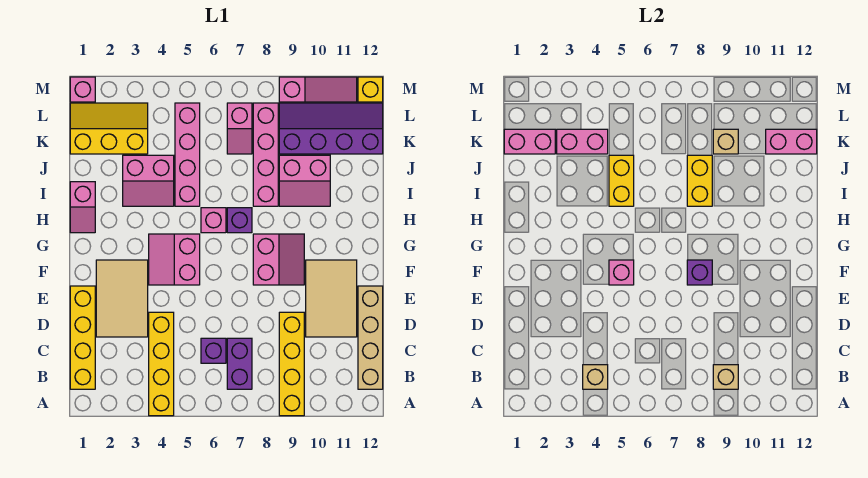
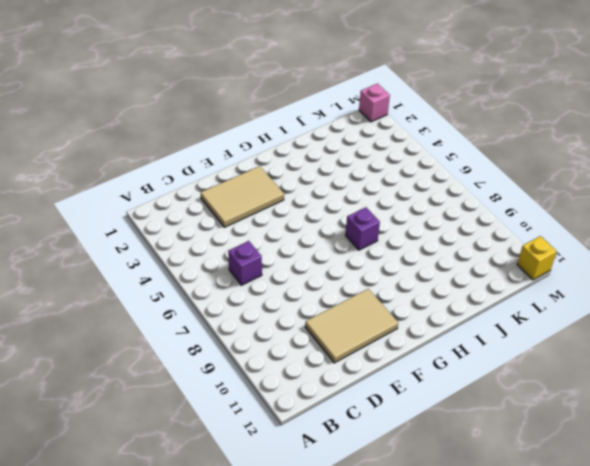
none -> yellow brick A4:D4 level 1
none -> yellow brick A9:D9 level 1
none -> yellow brick B1:E1 level 1
none -> purple brick B7:C7 level 1

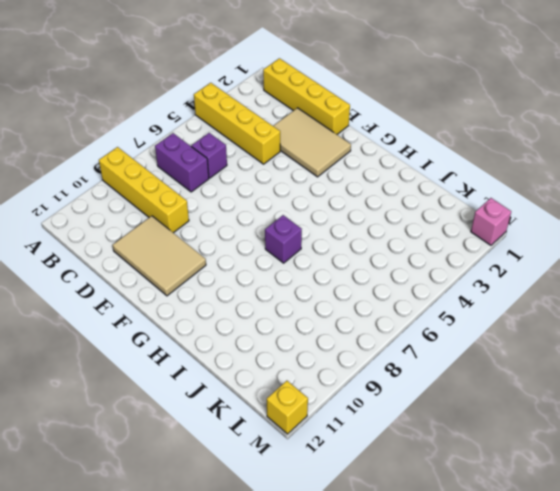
none -> tan brick B12:E12 level 1
none -> pink slope F4:G5 level 1 top 5
none -> pink slope F8:G9 level 1 top 8
none -> pink slope H1:I1 level 1 top I

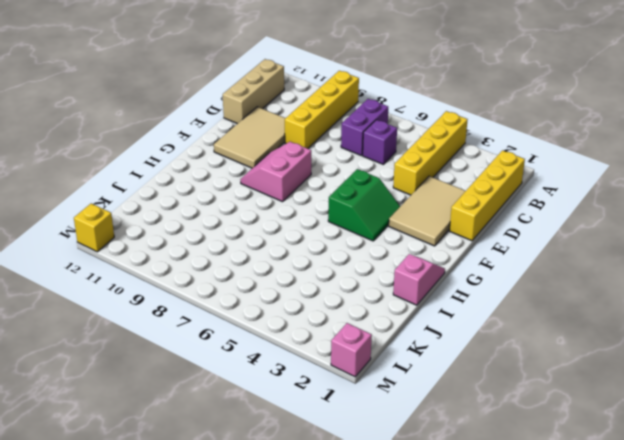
tan brick B12:D12 level 1 -> tan brick B12:E12 level 1
green slope F4:G5 level 1 top 5 -> pink slope F4:G5 level 1 top 5
none -> pink brick H6 level 1
none -> purple brick H7 level 1
none -> pink slope I3:J4 level 1 top J
none -> pink brick I5:L5 level 1

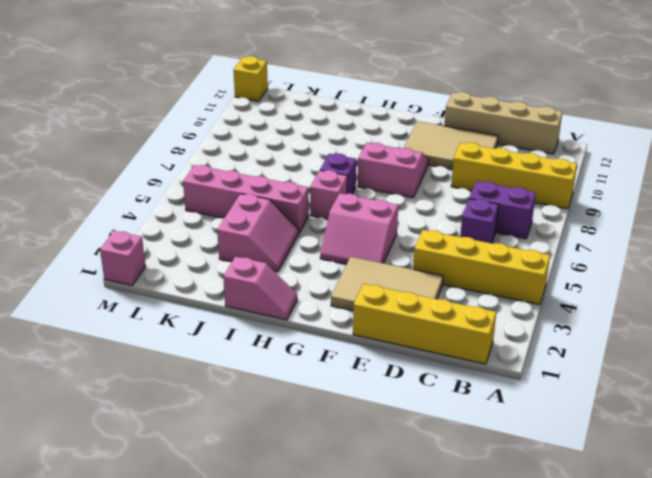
none -> pink brick I8:L8 level 1
none -> pink slope I9:J10 level 1 top J
none -> yellow slope K1:L3 level 1 top K
none -> pink slope K7:L7 level 1 top L

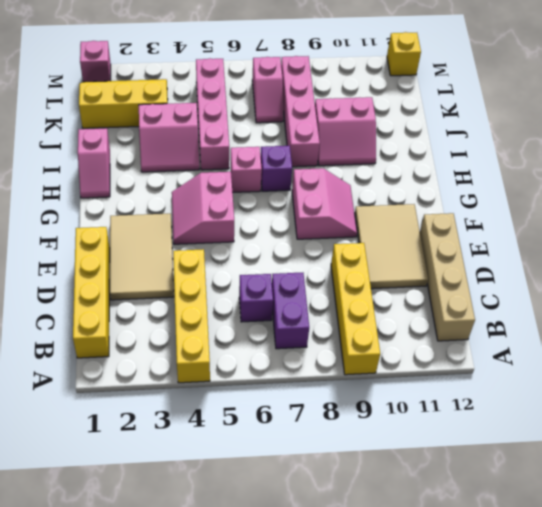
none -> purple slope K9:L12 level 1 top K
none -> pink slope M9:M11 level 1 top 9
none -> tan brick B4 level 2
none -> tan brick B9 level 2

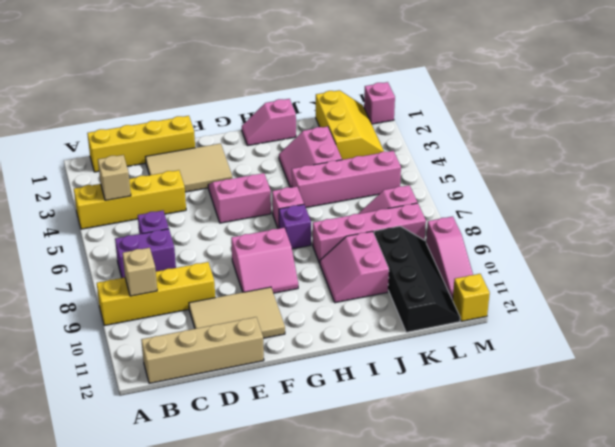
black slope K9:L12 level 1 top K -> purple slope K9:L12 level 1 top K
none -> pink brick F5 level 2
none -> purple brick F8 level 2
none -> yellow brick I5:J5 level 2
none -> yellow brick I8:J8 level 2

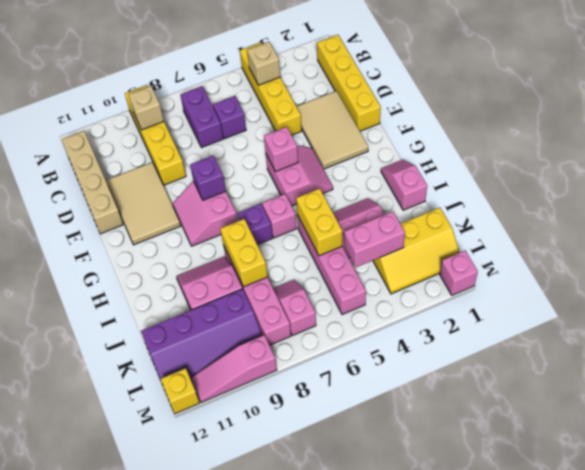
none -> pink brick K1:K2 level 2
none -> tan brick K9 level 2
none -> pink brick K11:K12 level 2

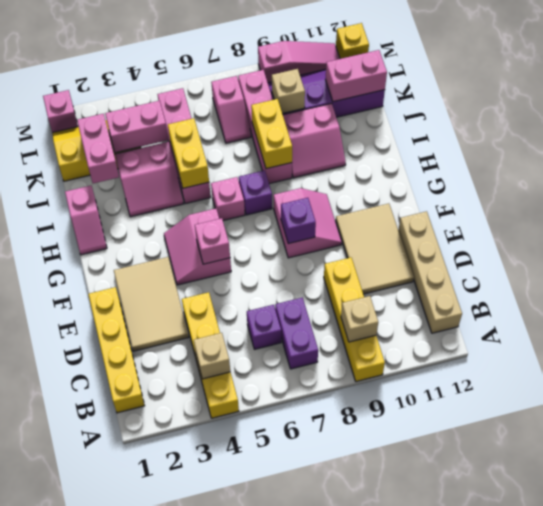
pink brick J2:K2 level 2 -> pink brick K1:K2 level 2

